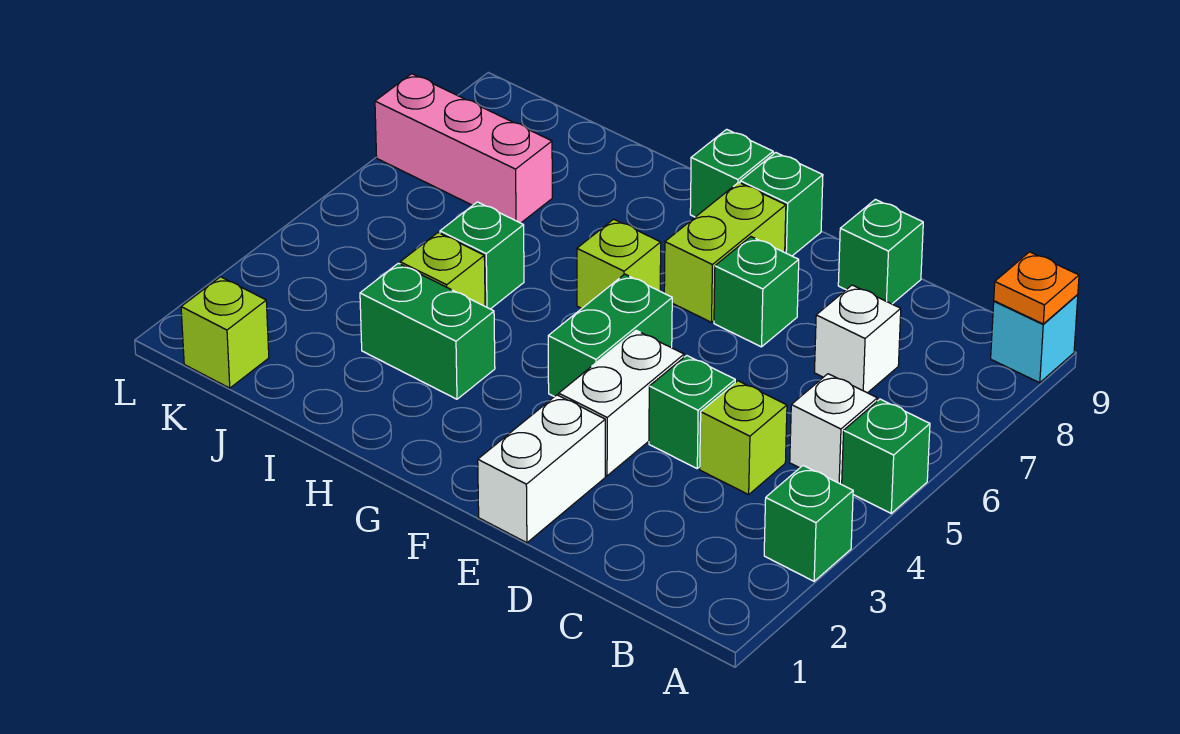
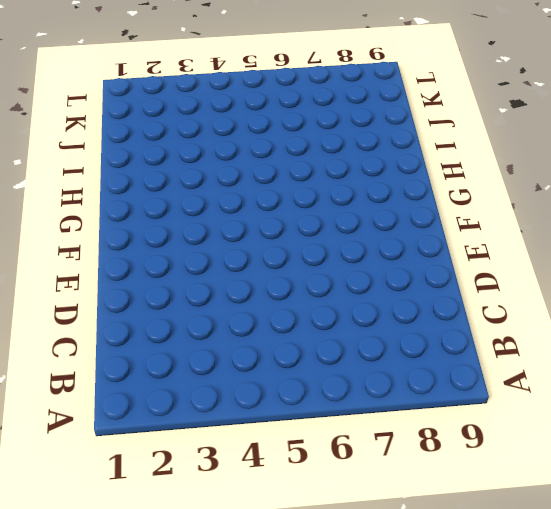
none -> green brick A3 level 1
none -> green brick A5 level 1
none -> cyan brick A9 level 1

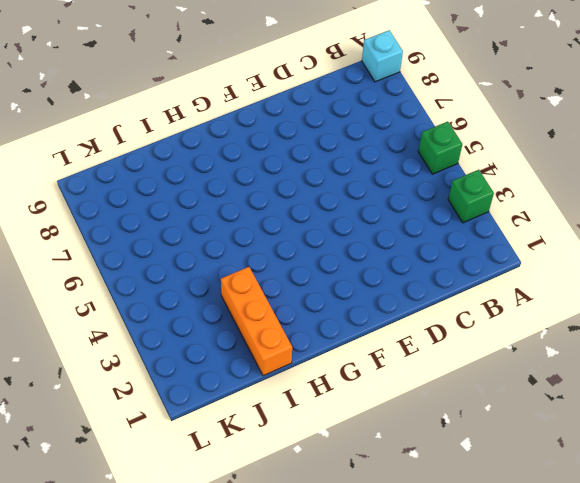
orange brick I1:I3 level 1 -> green brick H3:I3 level 1
none -> white brick B5 level 1
none -> lime brick C4 level 1
none -> white brick C7 level 1

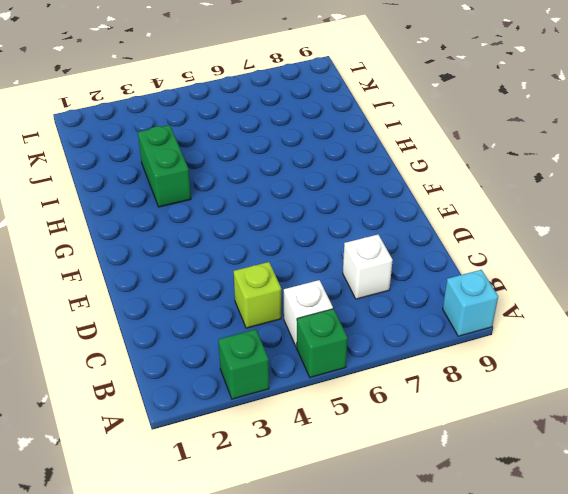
none -> green brick D4 level 1
none -> green brick D9 level 1
none -> white brick E1:E2 level 1

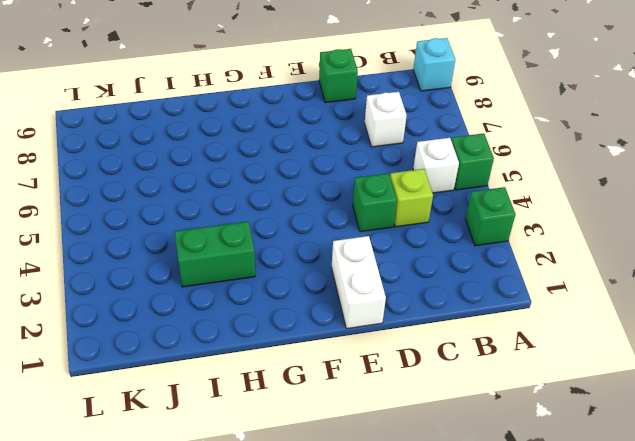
none -> white brick E3:E4 level 1
none -> green brick E7 level 1
none -> green brick F4:F5 level 1

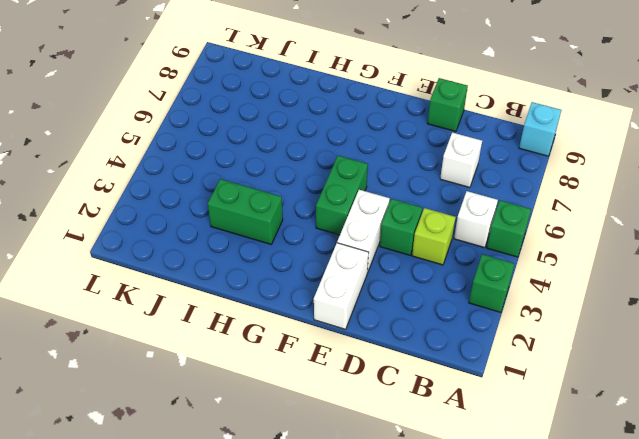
none -> green brick E7 level 1
none -> lime brick F7:F8 level 1
none -> green brick F9 level 1

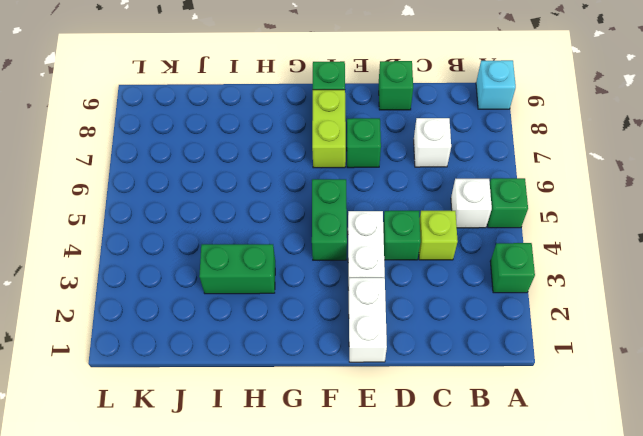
none -> lime brick G6 level 1
none -> green brick G9 level 1
none -> lime brick I4 level 1

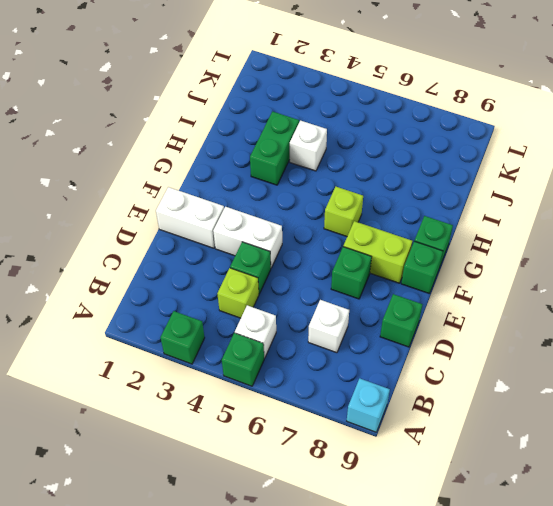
white brick I4 level 1 -> lime brick I4 level 1
none -> green brick F4:F5 level 1
none -> green brick I5 level 1
none -> pink brick J7:L7 level 1

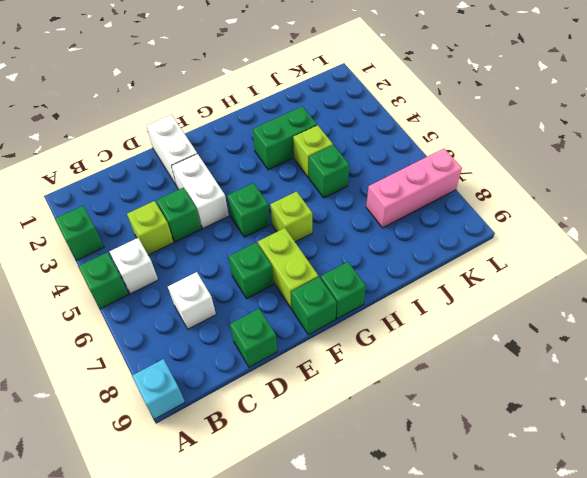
green brick F5 level 1 -> green brick F4:F5 level 1
none -> lime brick K1 level 1
none -> orange plate A9 level 2

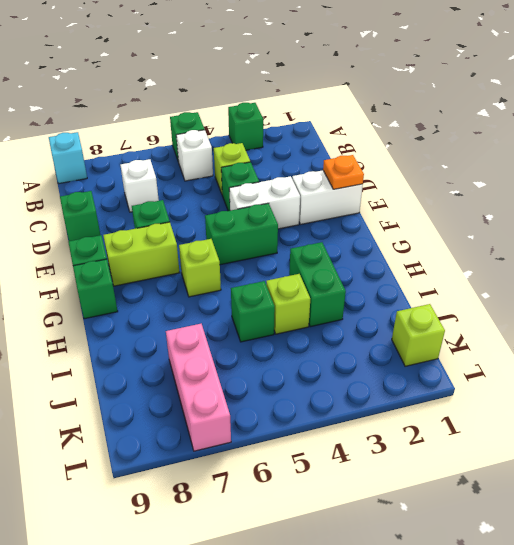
orange plate E1 level 2 -> orange plate A9 level 2

